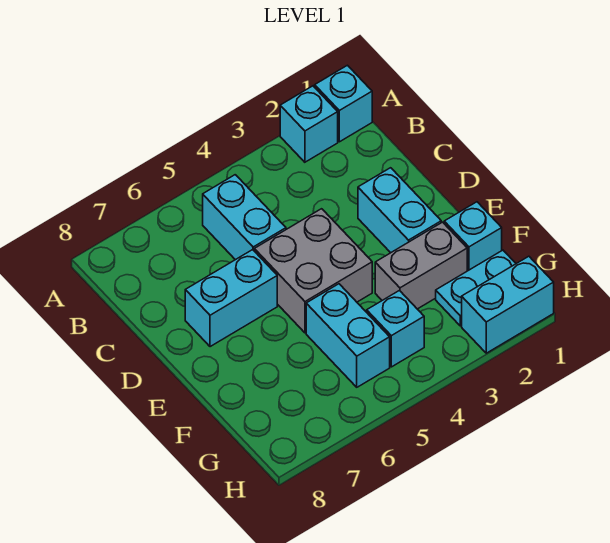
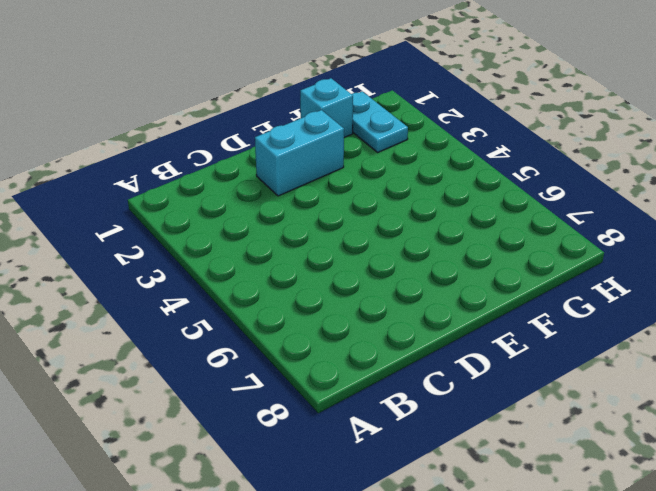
none -> cyan brick A1 level 1
none -> cyan brick A2 level 1
none -> cyan brick B5:C5 level 1

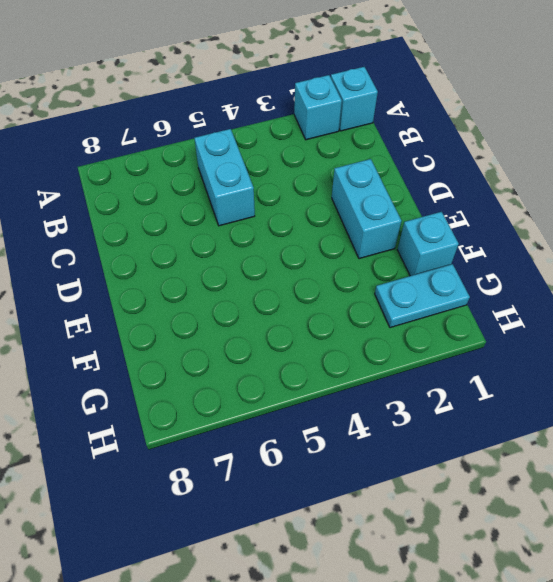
none -> grey brick D4:E5 level 1
none -> cyan brick D6:D7 level 1
none -> grey brick F2:F3 level 1

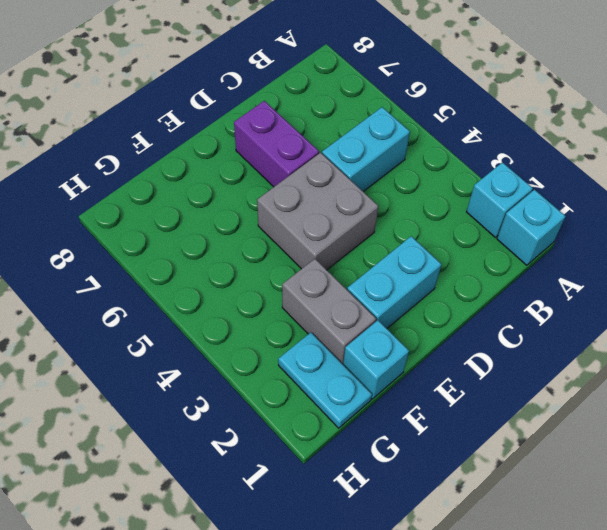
purple brick D6:D7 level 1 -> cyan brick D6:D7 level 1
none -> cyan brick F5:G5 level 1
none -> cyan brick G4 level 1
none -> cyan brick H1:H2 level 1

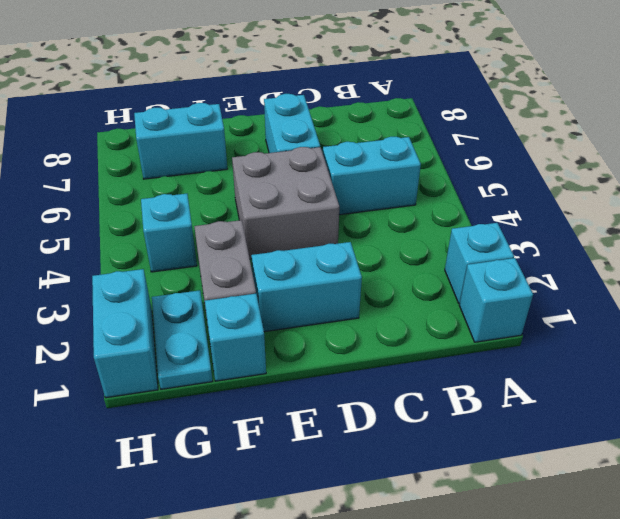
cyan brick F7:G7 level 1 -> cyan brick F5:G5 level 1

